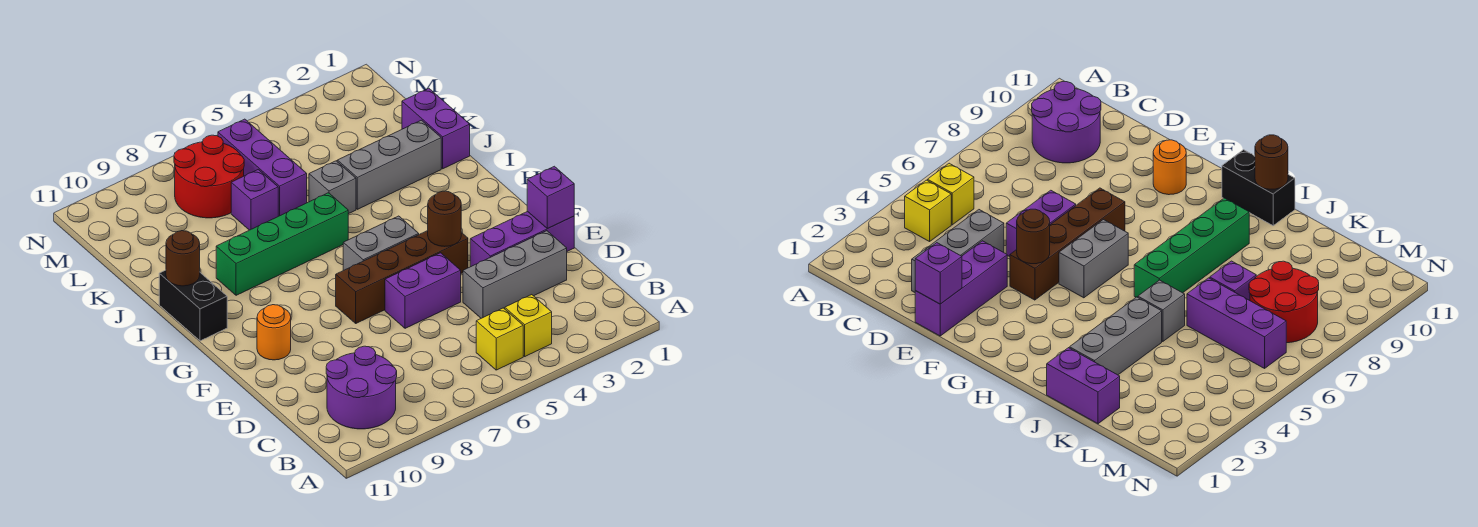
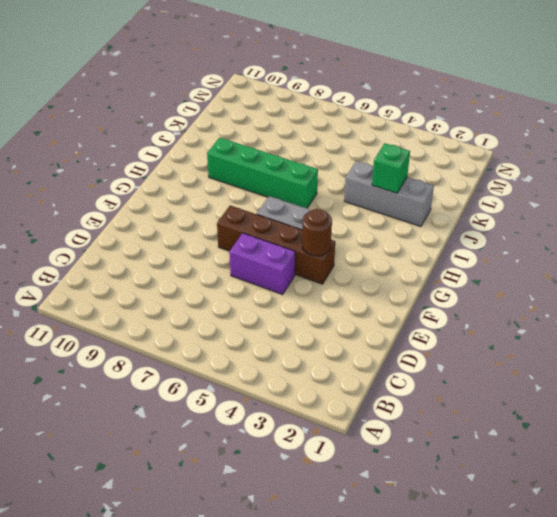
green brick J3 level 2 -> none
none -> yellow brick B4 level 1
none -> yellow brick B5 level 1
none -> purple round brick B9:C10 level 1

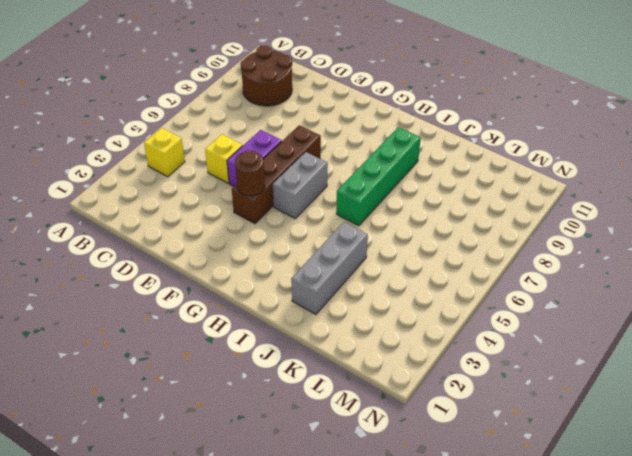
brown round brick B9:C10 level 1 -> purple round brick B9:C10 level 1
yellow brick D5 level 1 -> yellow brick B5 level 1
none -> grey brick D2:D4 level 1
none -> purple brick E1:E3 level 1
none -> orange round brick F10 level 1

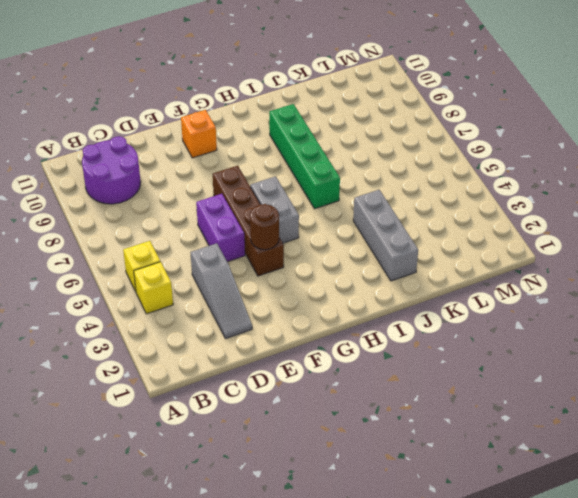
grey slope D2:D4 level 1 top 4 -> grey brick D2:D4 level 1
orange brick F10 level 1 -> orange round brick F10 level 1
none -> purple brick E1:E3 level 1
none -> black brick H11:I11 level 1
none -> purple brick J1:K1 level 1

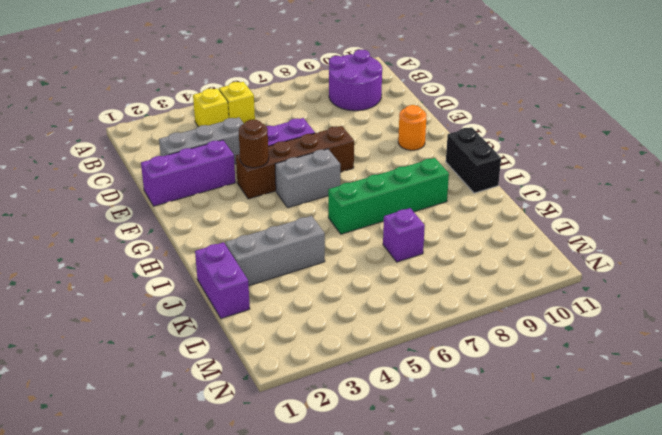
none -> grey brick J5 level 1
none -> purple brick K6:M6 level 1
none -> red round brick L7:M8 level 1

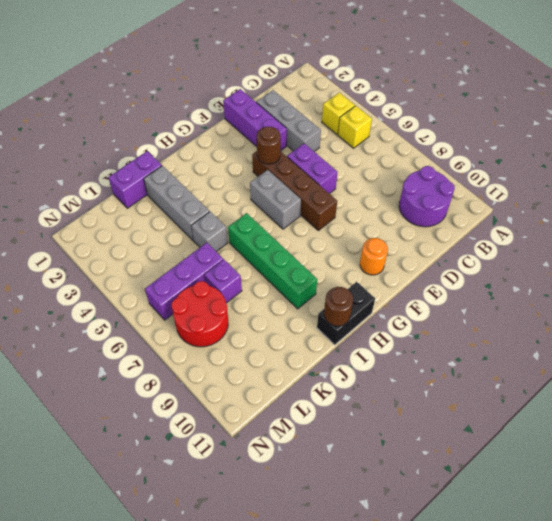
none -> purple brick E1 level 2

